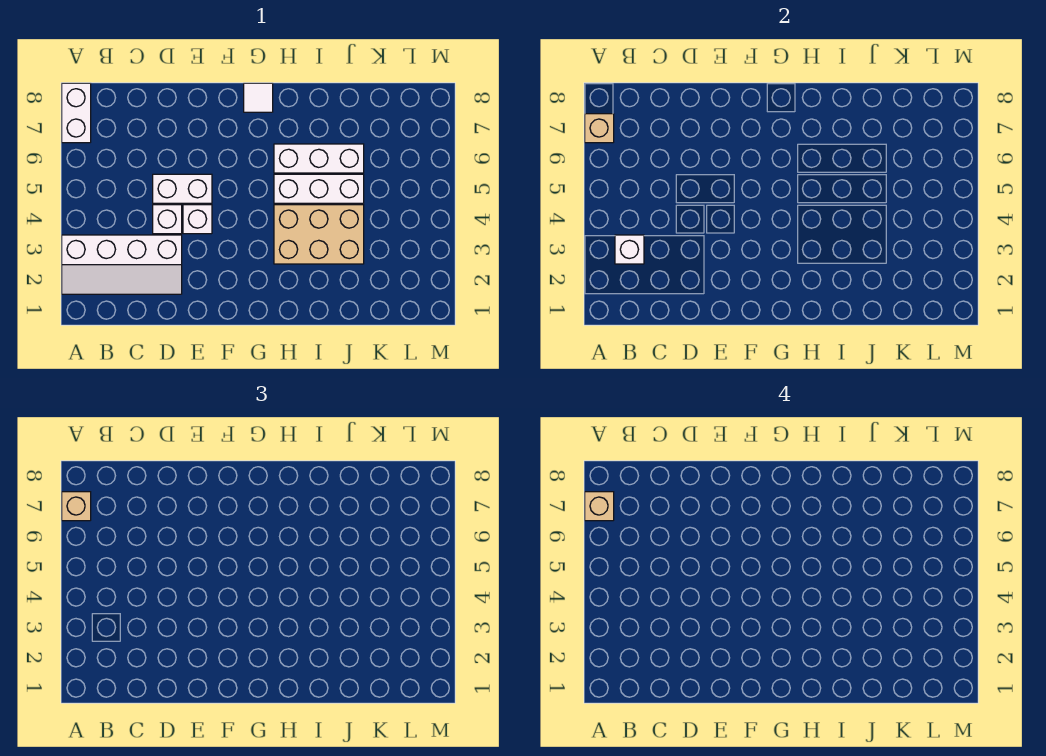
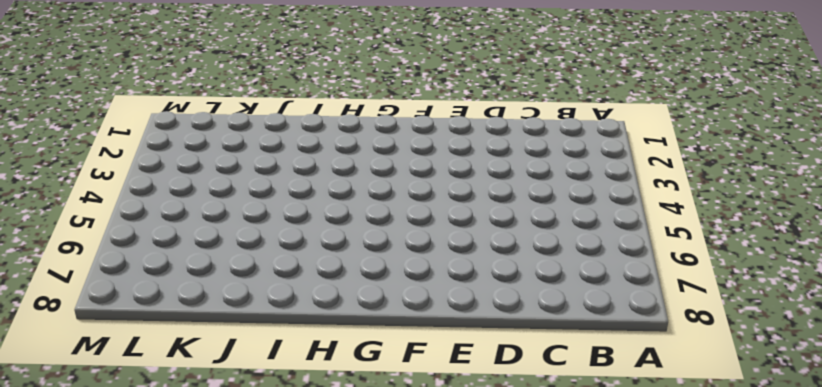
none -> white slope A2:D3 level 1 top 3
none -> white brick A7:A8 level 1
none -> white brick D4 level 1

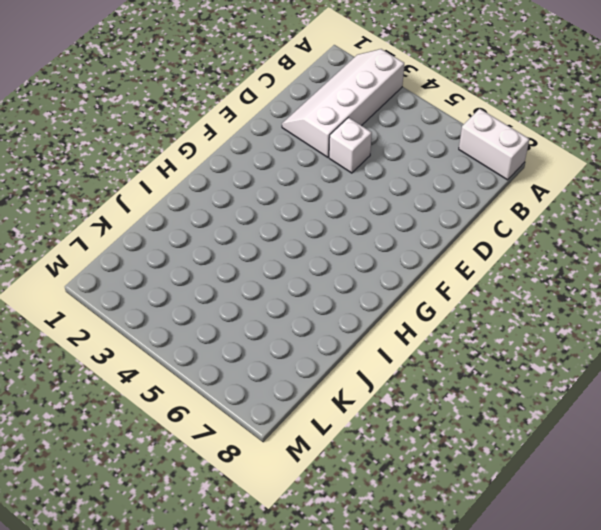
none -> white brick D5:E5 level 1
none -> white brick E4 level 1
none -> white tile G8 level 1

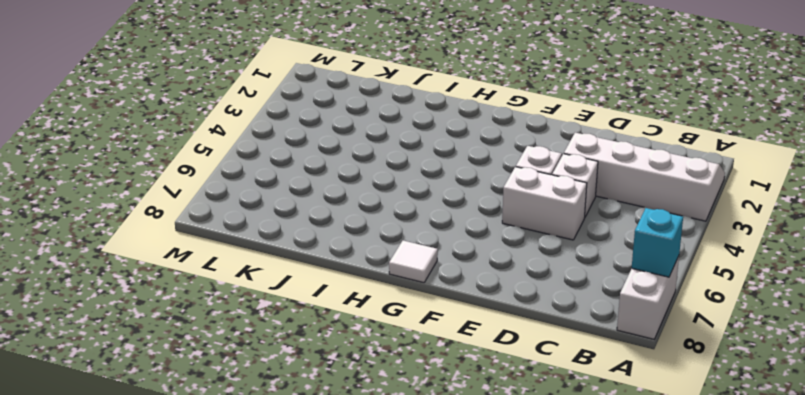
cyan brick A7 level 2 -> tan brick A7 level 2
none -> tan brick H3:J4 level 1
none -> white brick H5:J5 level 1
none -> white brick H6:J6 level 1

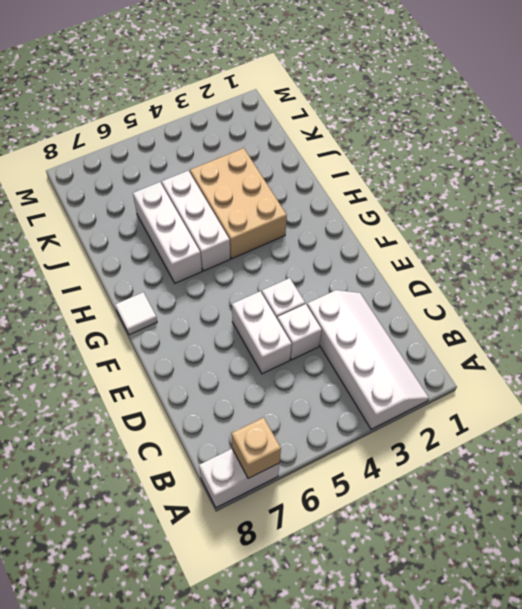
none -> white brick B3 level 2
none -> tan brick A7 level 3
none -> tan brick A7 level 4

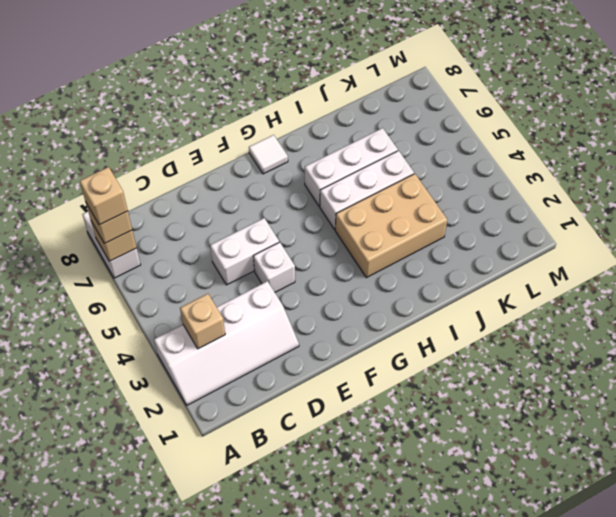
tan brick B3 level 2 -> white brick B3 level 2
none -> white brick D4 level 1

